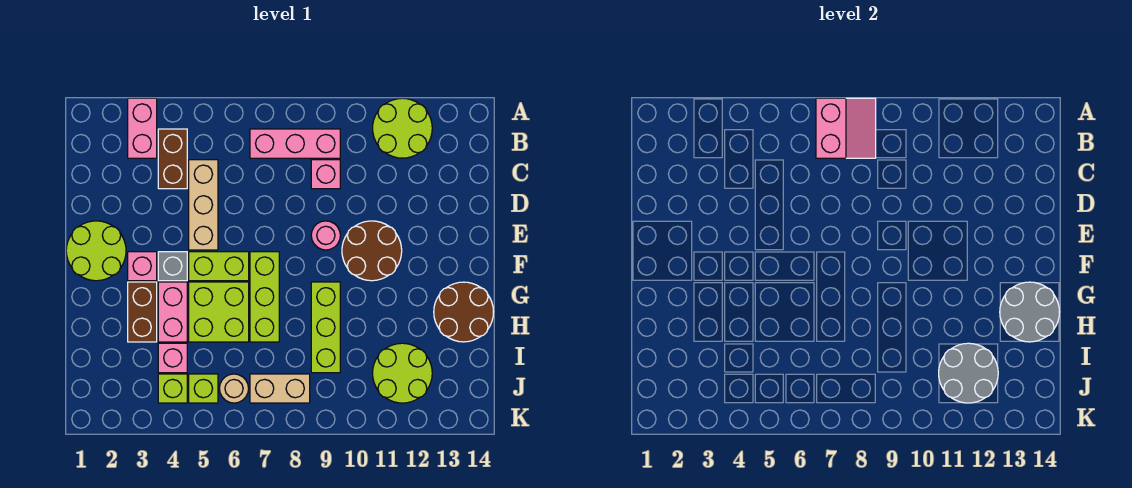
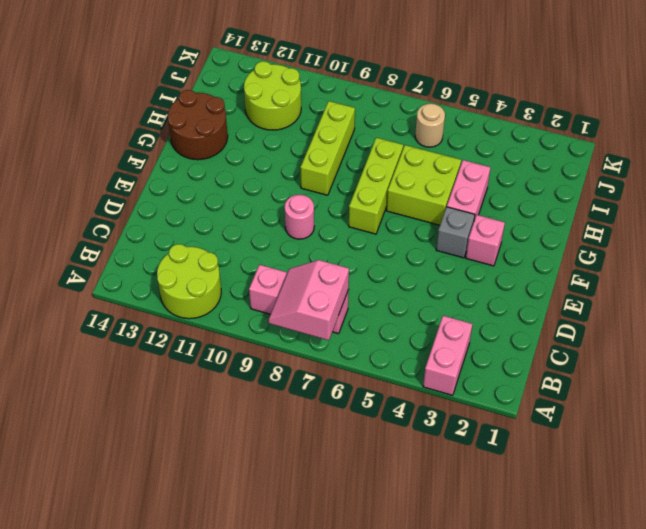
none -> brown brick B4:C4 level 1
none -> tan brick C5:E5 level 1
none -> pink brick C9 level 1

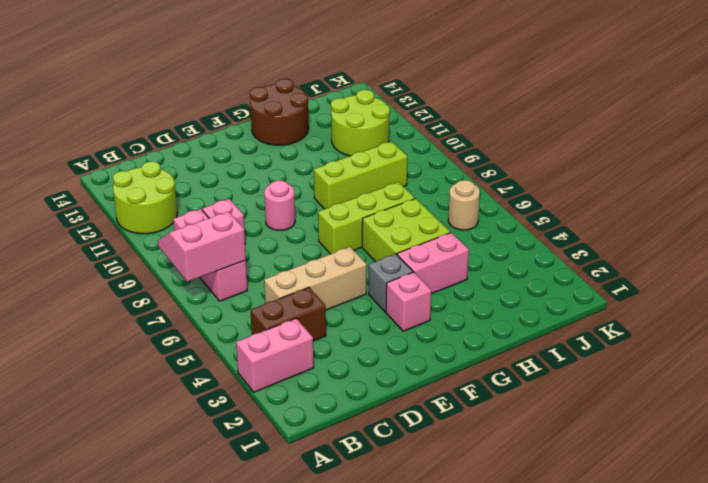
none -> lime round brick E1:F2 level 1
none -> brown round brick E10:F11 level 1
none -> lime brick F5:F6 level 1

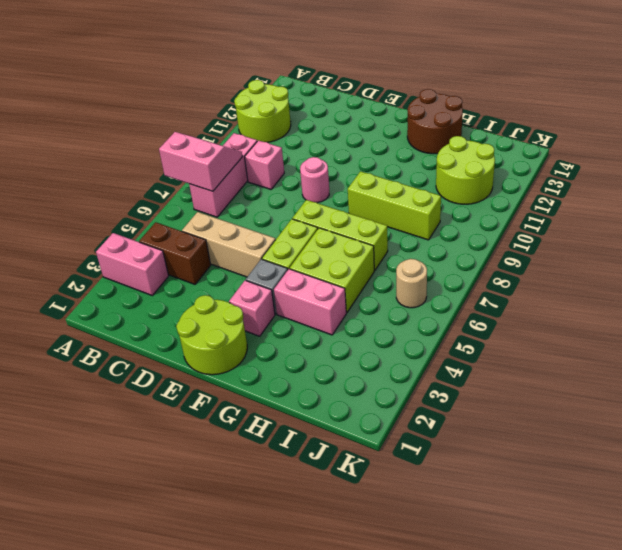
none -> brown round brick E10:F11 level 1
none -> brown brick G3:H3 level 1
none -> pink brick I4 level 1

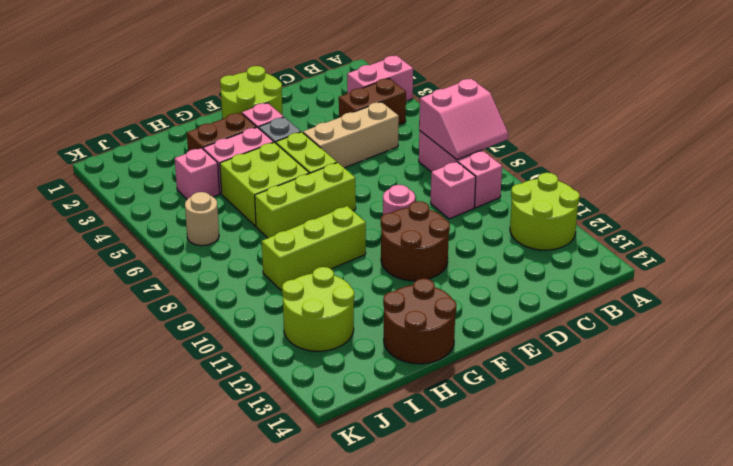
none -> lime brick J4 level 1
none -> lime brick J5 level 1
none -> tan brick J7:J8 level 1

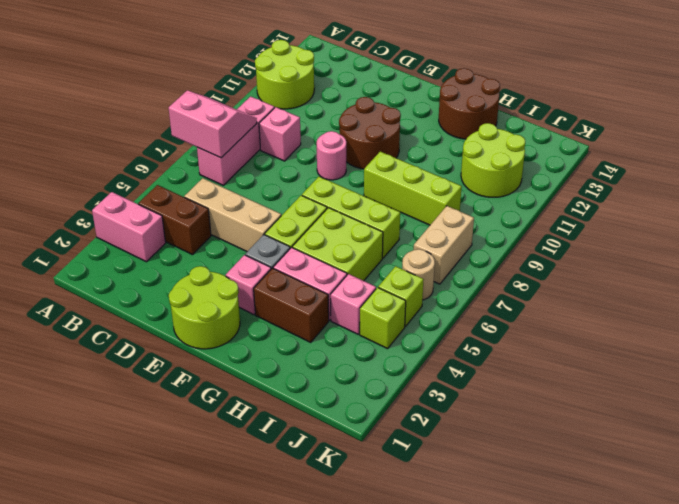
none -> grey round brick G13:H14 level 2
none -> grey round brick I11:J12 level 2

